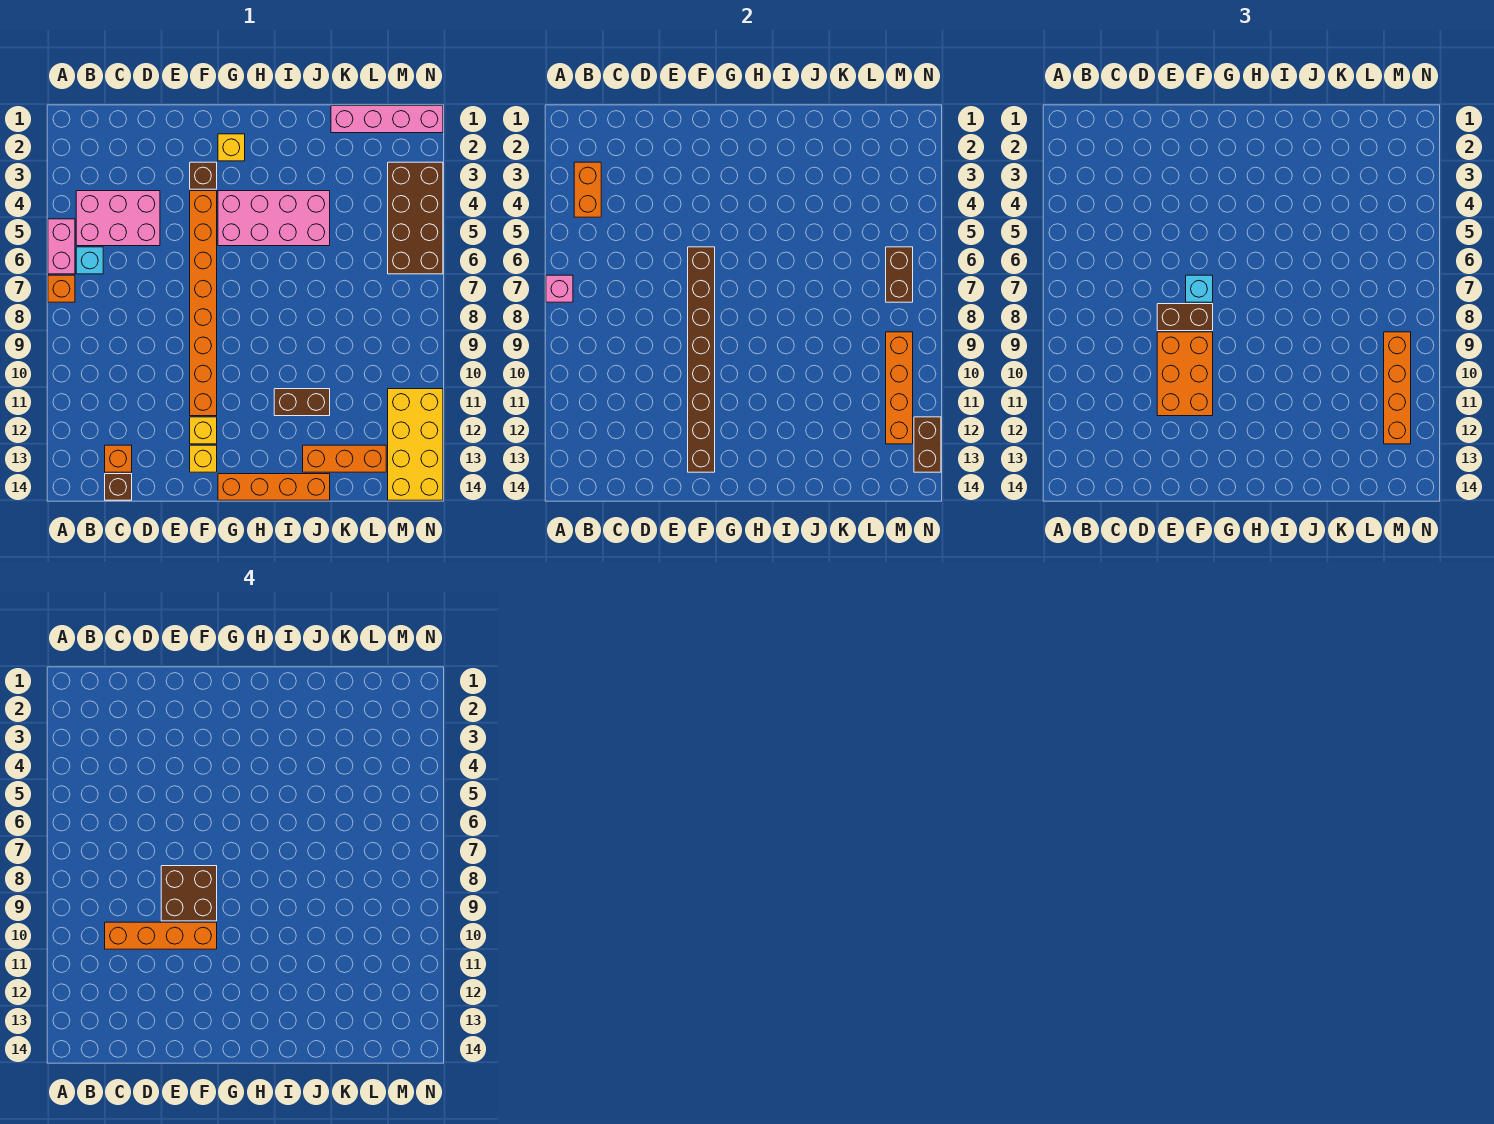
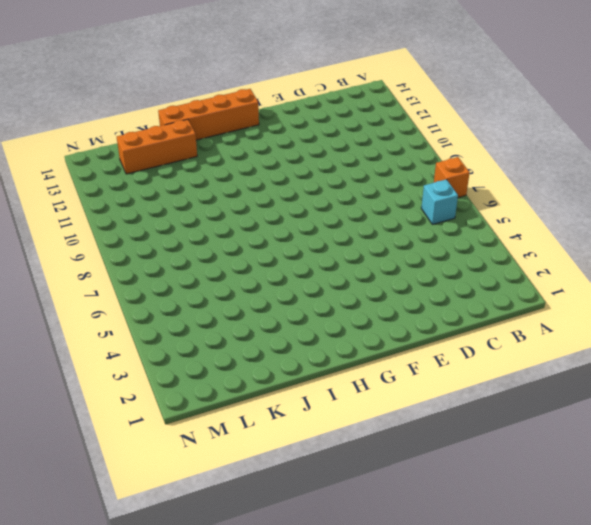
none -> pink brick A5:A6 level 1
none -> pink brick B4:D5 level 1
none -> orange brick C13 level 1
none -> brown brick C14 level 1

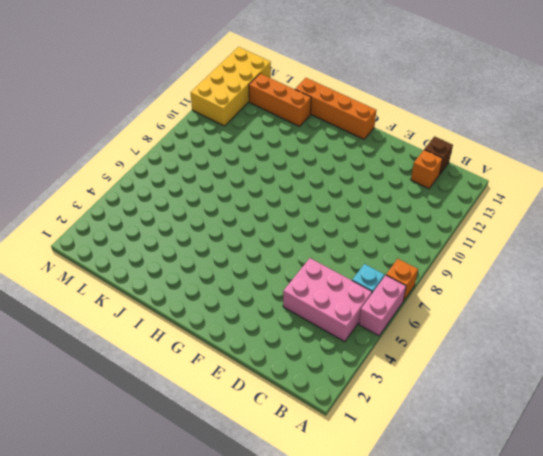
none -> brown brick F3 level 1
none -> orange brick F4:F11 level 1
none -> yellow brick F12 level 1
none -> yellow brick F13 level 1

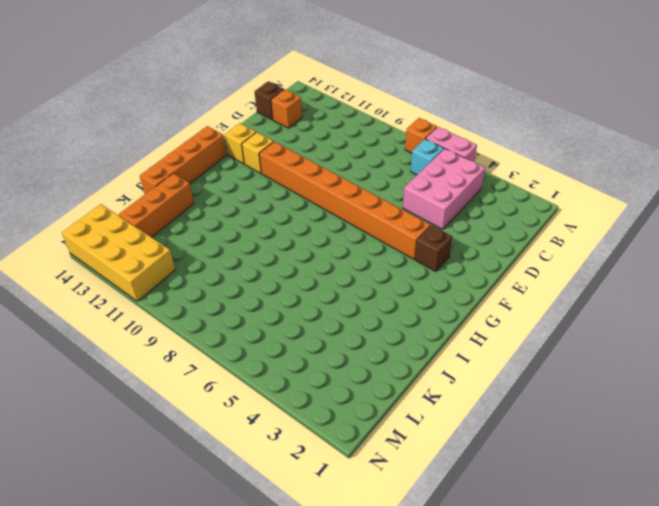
none -> yellow brick G2 level 1
none -> pink brick G4:J5 level 1
none -> brown brick I11:J11 level 1
none -> pink brick K1:N1 level 1

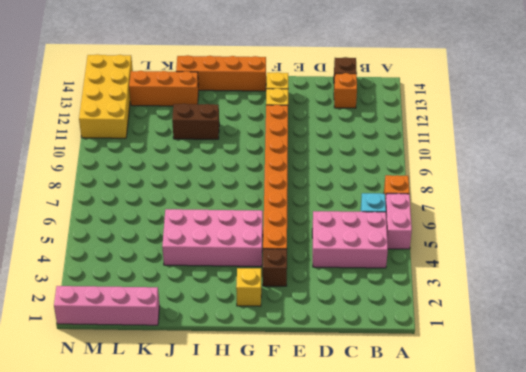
none -> brown brick M3:N6 level 1
none -> pink brick A7 level 2
none -> orange brick B3:B4 level 2
none -> brown brick F6:F13 level 2

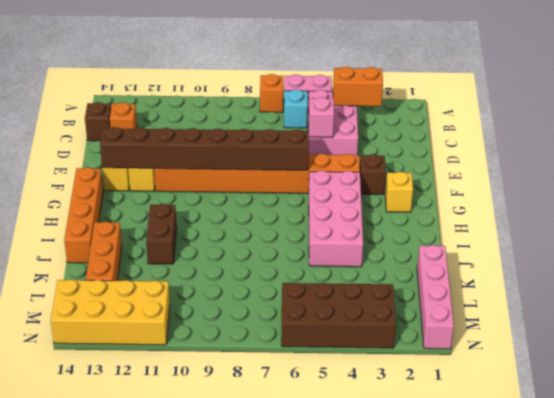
pink brick D5 level 2 -> pink brick A7 level 2
none -> brown brick M6:M7 level 2
none -> orange brick M9:M12 level 2
none -> brown brick N12:N13 level 2
none -> brown brick E8:F8 level 3

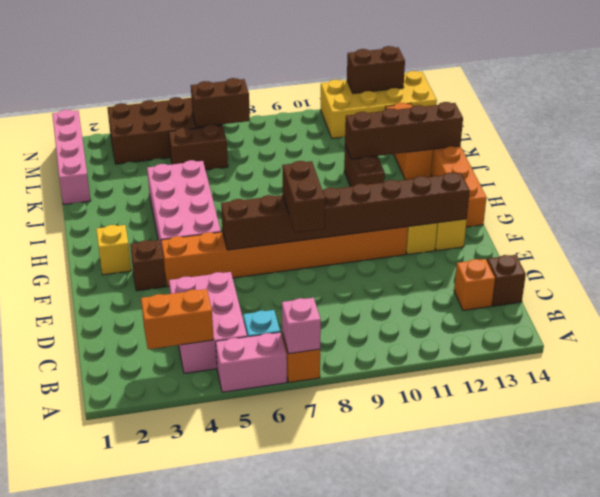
brown brick J11:J14 level 2 -> none
brown brick L5:L6 level 1 -> none
none -> orange brick M9:M12 level 2
none -> orange brick E9:F11 level 3
none -> cyan brick F7 level 3
none -> orange brick M9:M12 level 3

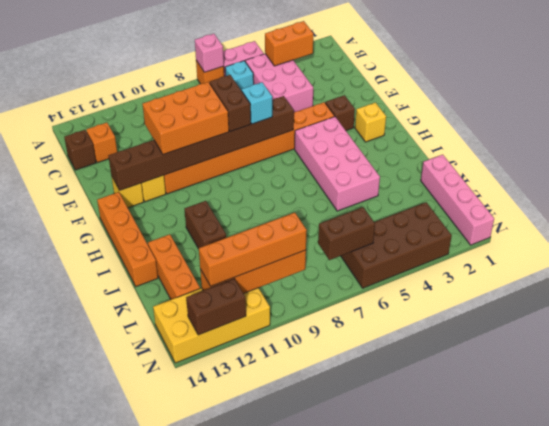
none -> orange brick C10:F10 level 4
none -> brown brick E8:F9 level 4

